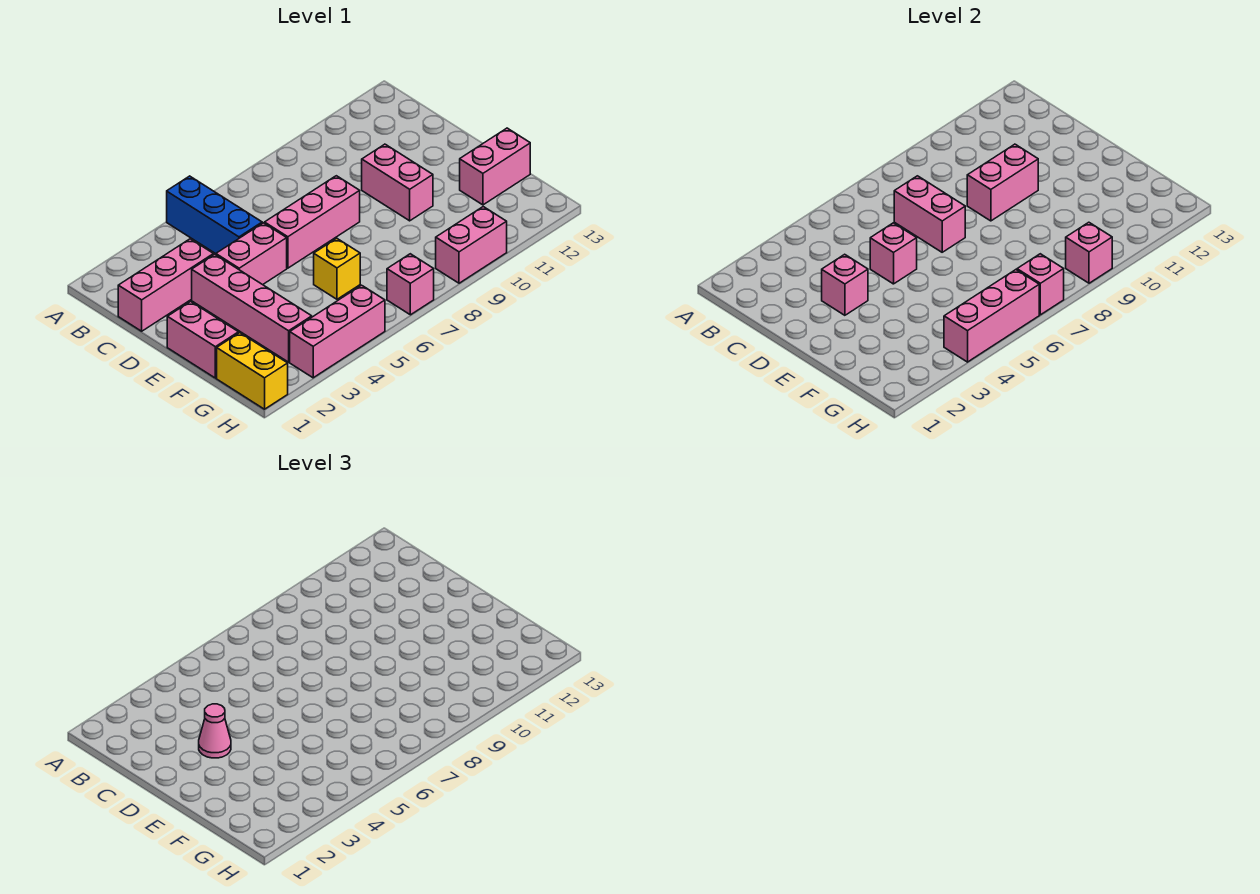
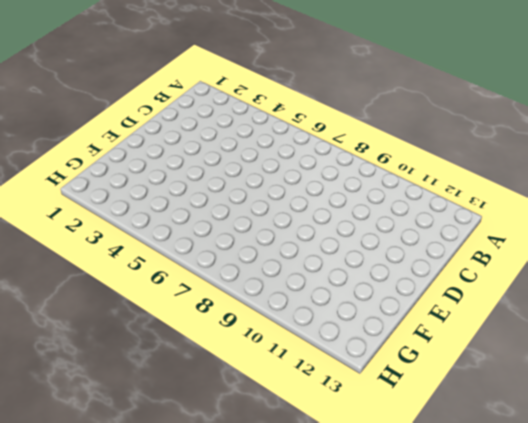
none -> blue brick A5:C5 level 1
none -> pink brick C1:C3 level 1
none -> pink brick D3:G3 level 1

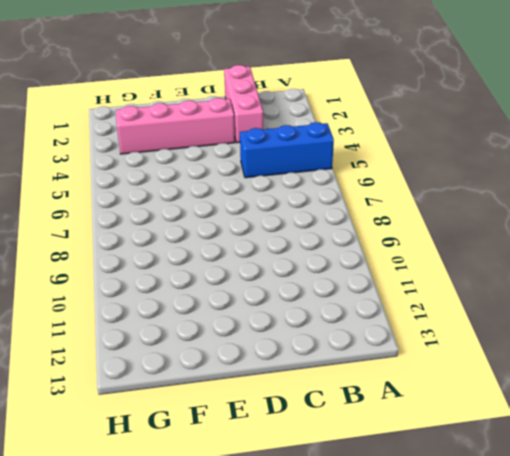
none -> pink brick D4:D5 level 1
none -> pink brick D6:D8 level 1
none -> pink brick D10:E10 level 1

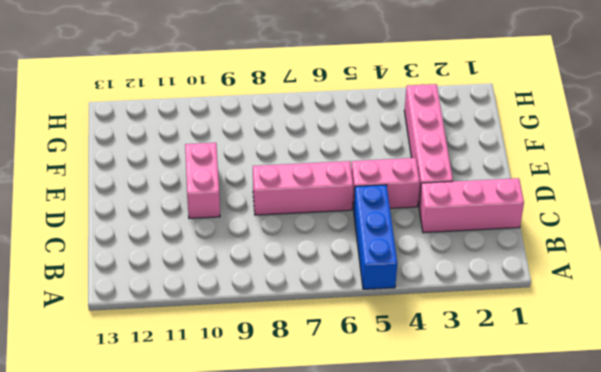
none -> pink brick E1:F1 level 1
none -> yellow brick F6 level 1
none -> pink brick F12:F13 level 1

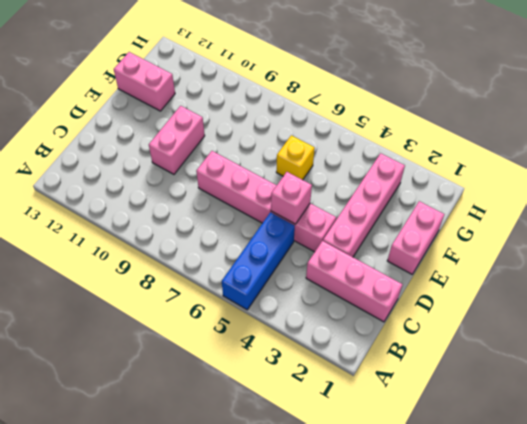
none -> yellow brick G1:H1 level 1
none -> pink brick H3:H5 level 1
none -> pink brick H7 level 1

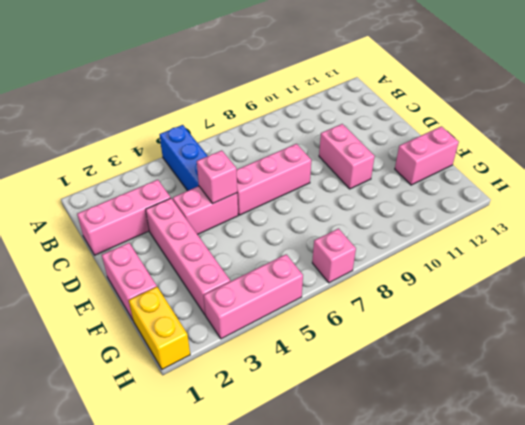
none -> yellow brick F6 level 1
none -> pink brick H9:H10 level 1
none -> pink brick C7:D7 level 2

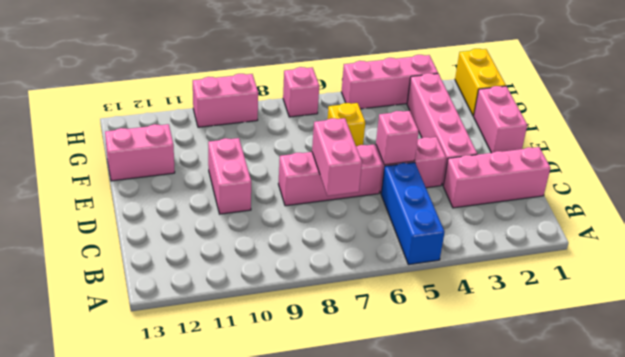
none -> pink brick D3 level 2
none -> pink brick D9:D10 level 2
none -> pink brick H4:H6 level 2

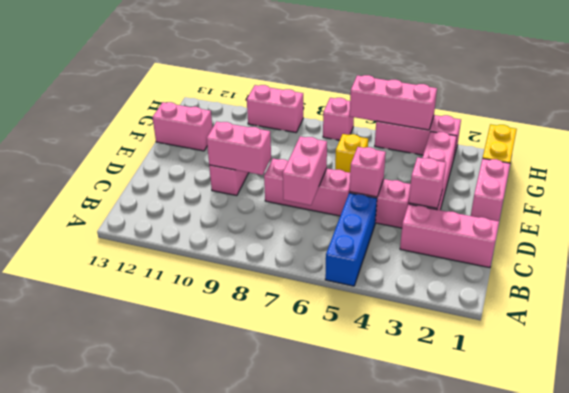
none -> pink brick H7 level 2
none -> pink brick H9 level 2
none -> pink cone D3 level 3

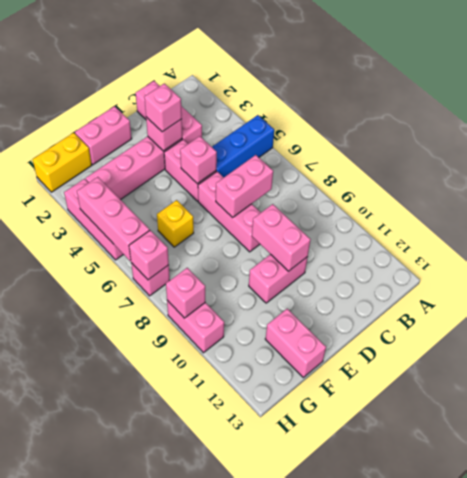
pink brick D3 level 3 -> pink cone D3 level 3

